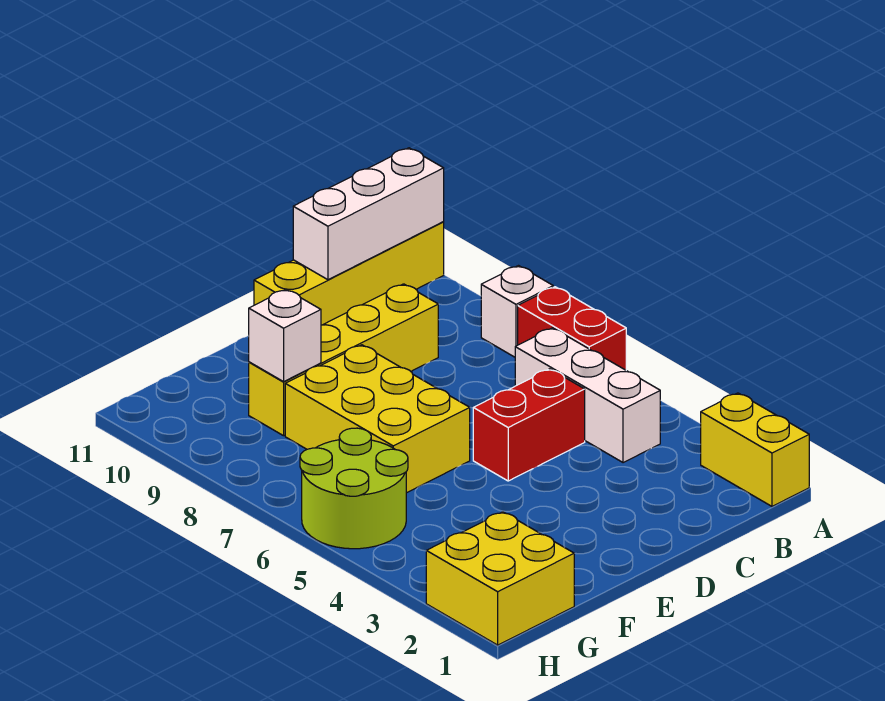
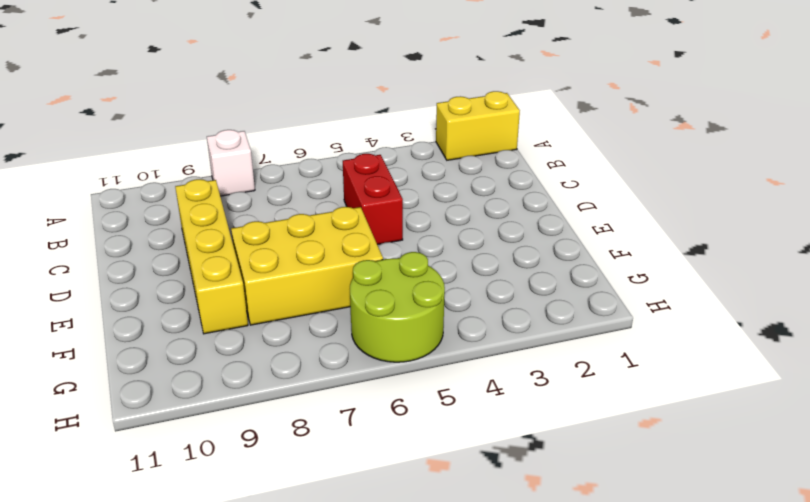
none -> red brick A6:A7 level 1
none -> yellow brick A11:D11 level 1
none -> white brick B4:B6 level 1

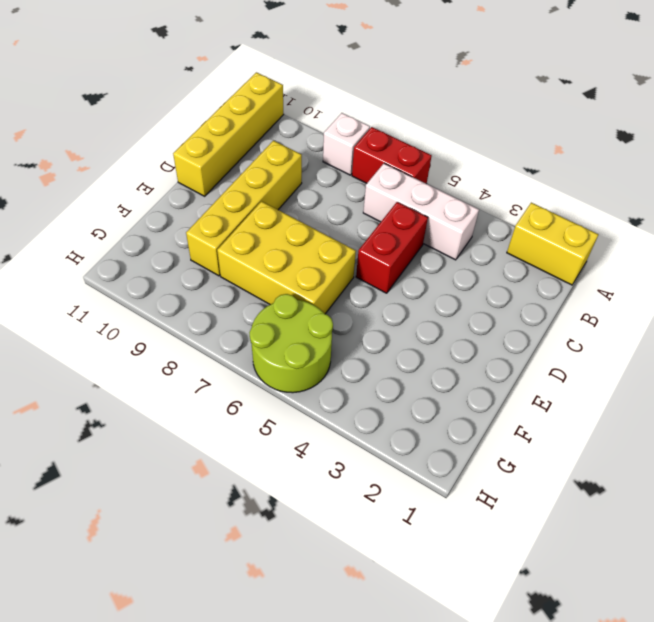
none -> yellow brick G1:H2 level 1
none -> white brick A11:C11 level 2
none -> white brick F9 level 2

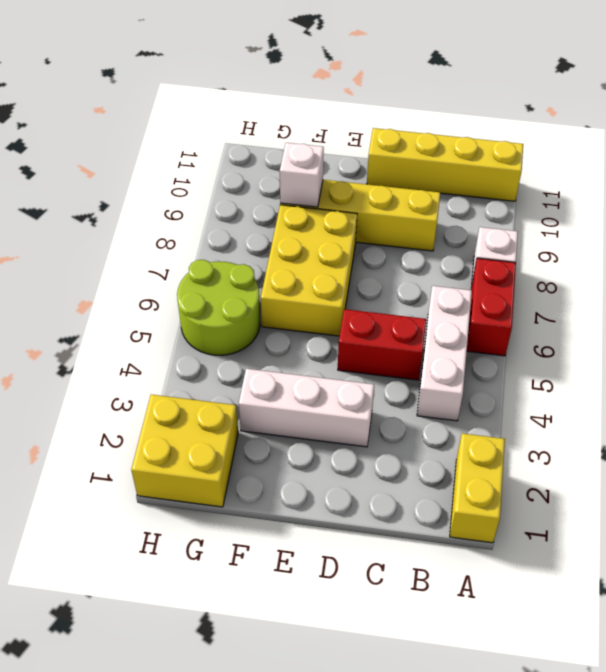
white brick D3:F3 level 1 -> white brick A11:C11 level 2

